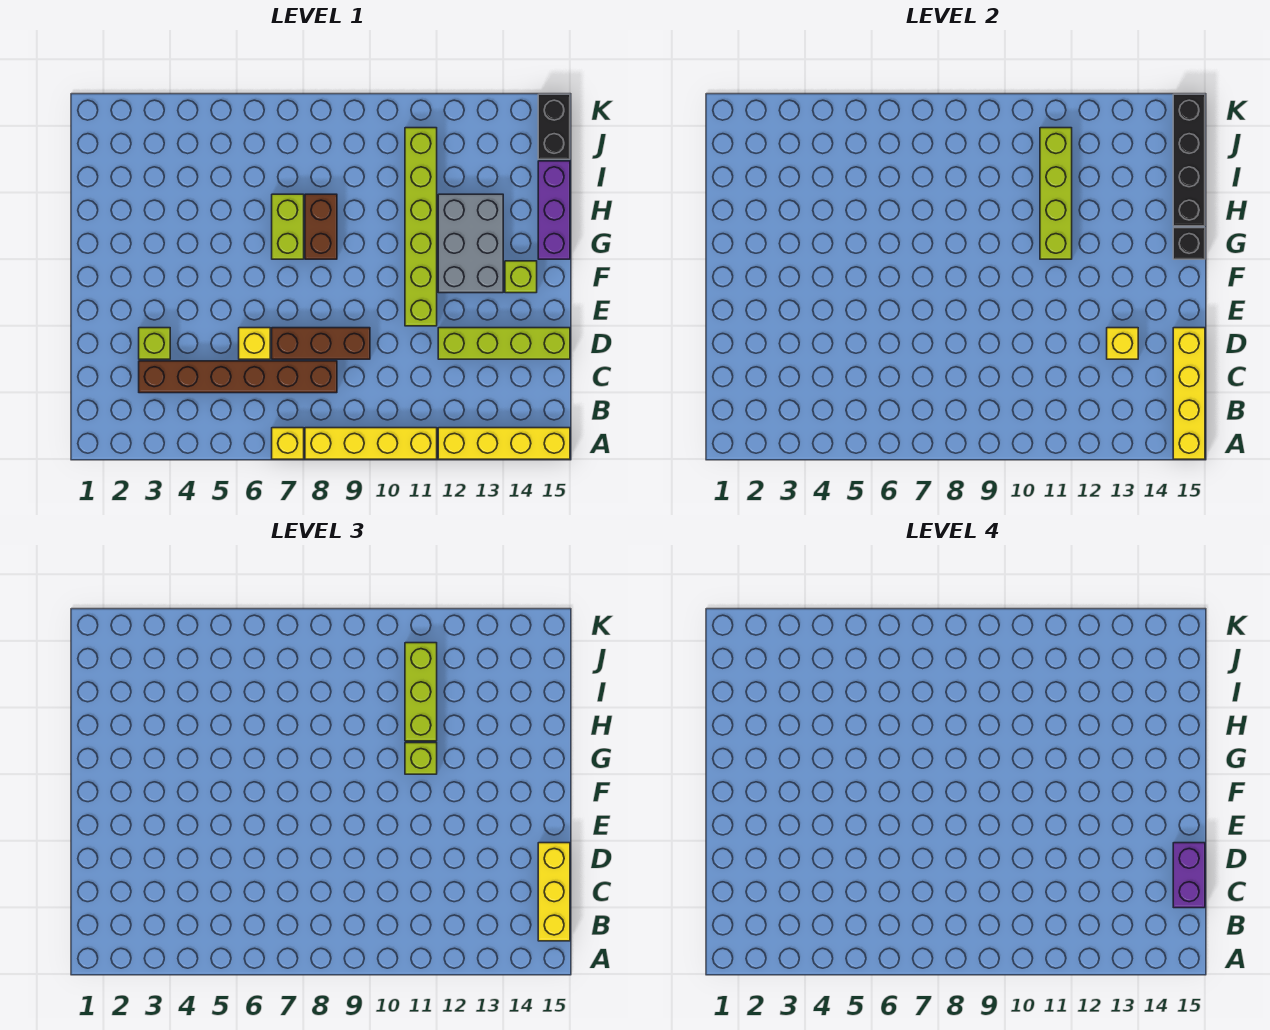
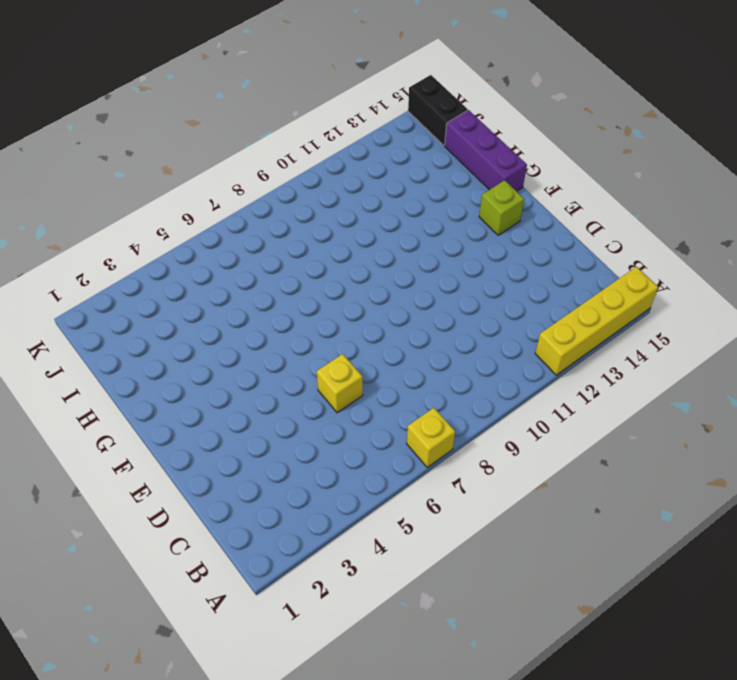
none -> yellow brick A8:A11 level 1
none -> brown brick C3:C8 level 1
none -> lime brick D3 level 1

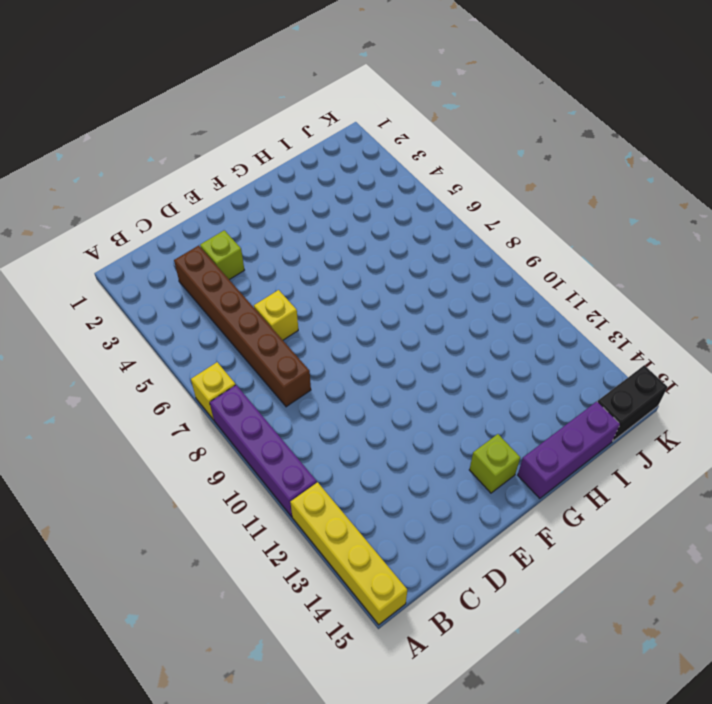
purple brick A8:A11 level 1 -> yellow brick A8:A11 level 1
none -> brown brick D7:D9 level 1
none -> lime brick D12:D15 level 1
none -> lime brick E11:J11 level 1

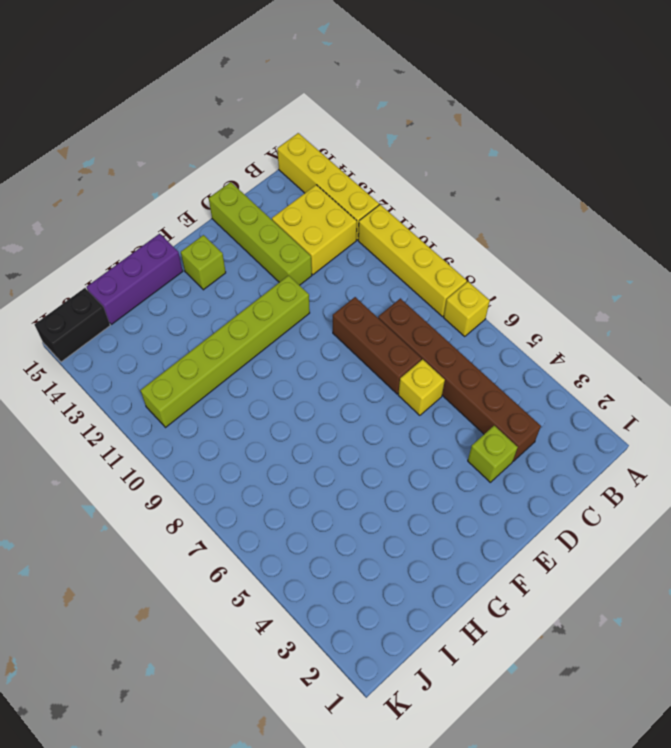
yellow brick B12:C13 level 1 -> none
none -> grey brick F12:H13 level 1
none -> lime brick G7:H7 level 1
none -> brown brick G8:H8 level 1

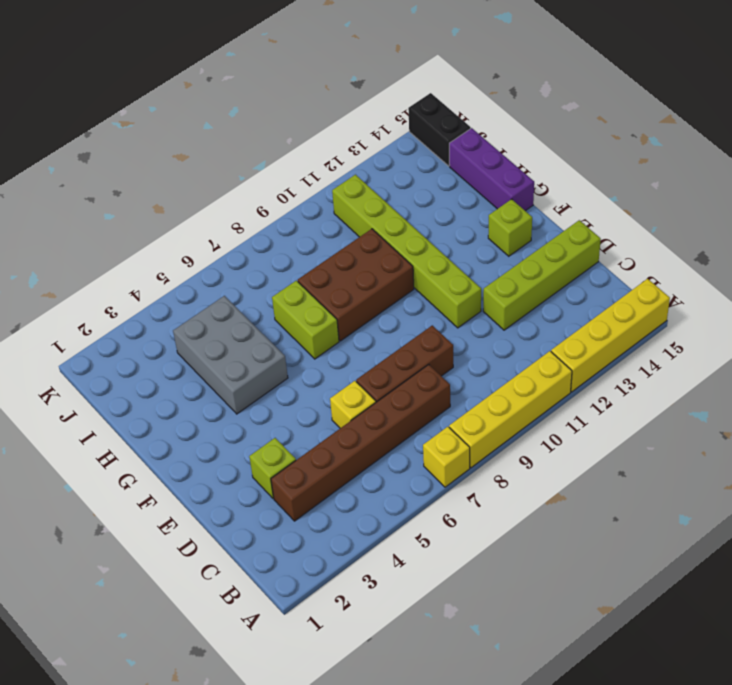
grey brick G4:I5 level 1 -> grey brick F12:H13 level 1
brown brick G8:H10 level 1 -> brown brick G8:H8 level 1
none -> yellow brick A15:D15 level 2
none -> yellow brick D13 level 2
none -> lime brick G11:J11 level 2

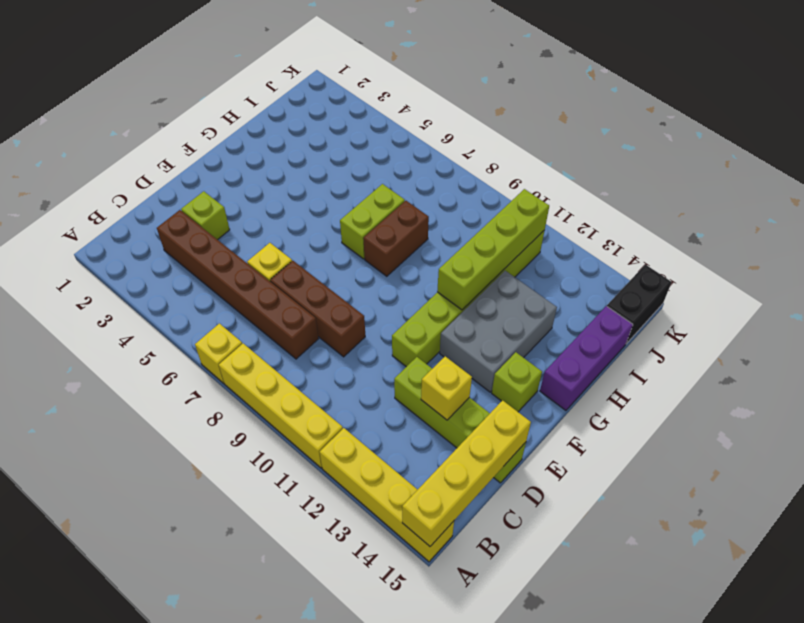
none -> black brick G15 level 2
none -> black brick H15:K15 level 2
none -> yellow brick B15:D15 level 3

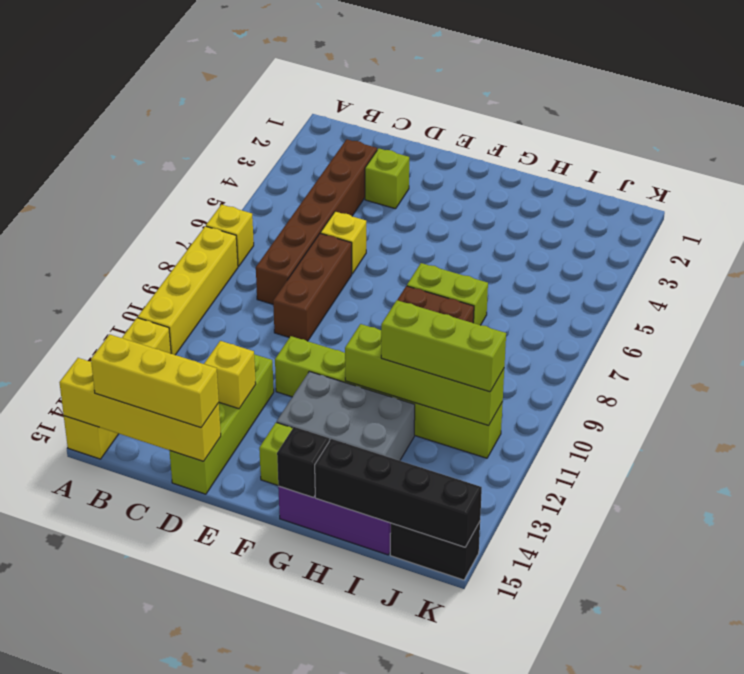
none -> lime brick G11 level 3
none -> purple brick C15:D15 level 4

